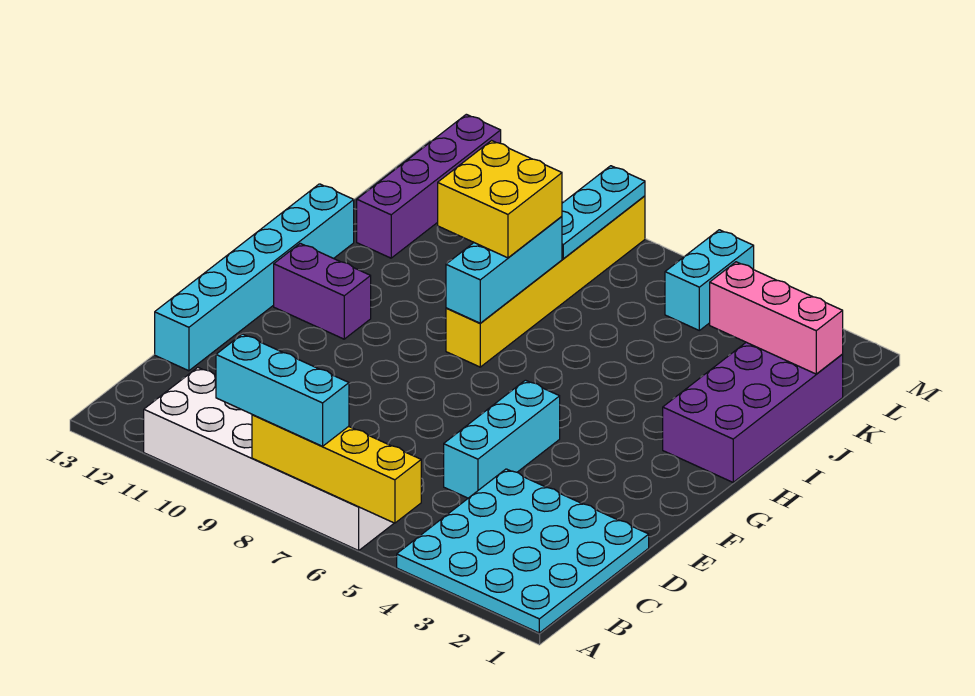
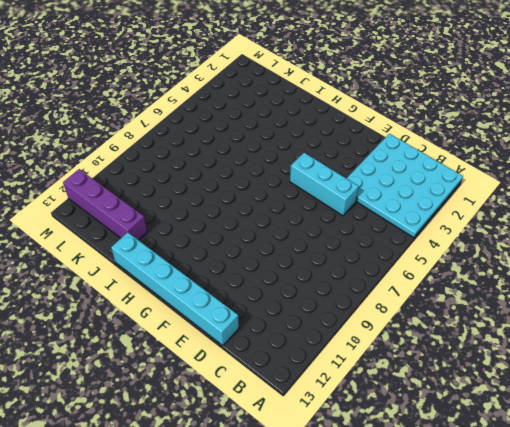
none -> white brick A6:B11 level 1
none -> purple brick G11:G12 level 1
none -> purple brick H1:K2 level 1

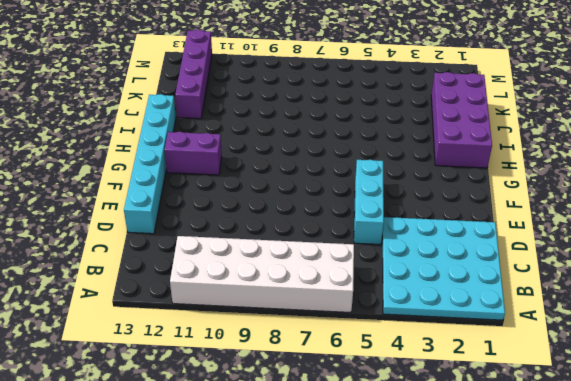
none -> yellow brick H8:M8 level 1
none -> cyan brick L5:M5 level 1
none -> yellow brick A5:A8 level 2

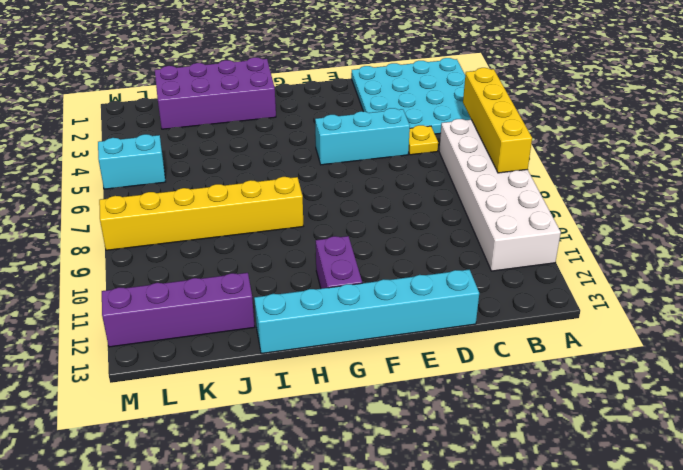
yellow plate C5 level 1 -> none
none -> cyan brick H8:J8 level 2
none -> pink brick K1:K3 level 2
none -> cyan plate K8:M8 level 2

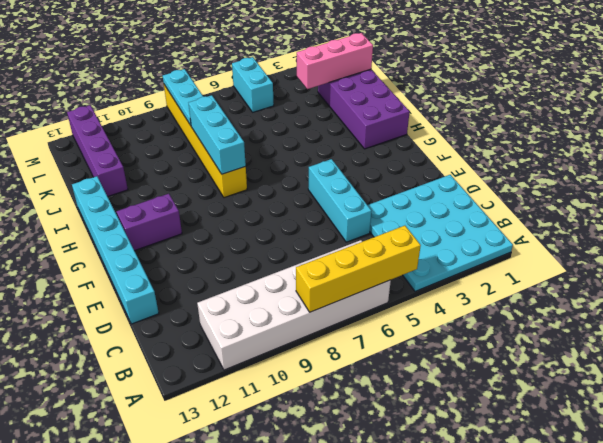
none -> cyan brick A7:A9 level 3
none -> yellow brick I8:J9 level 3

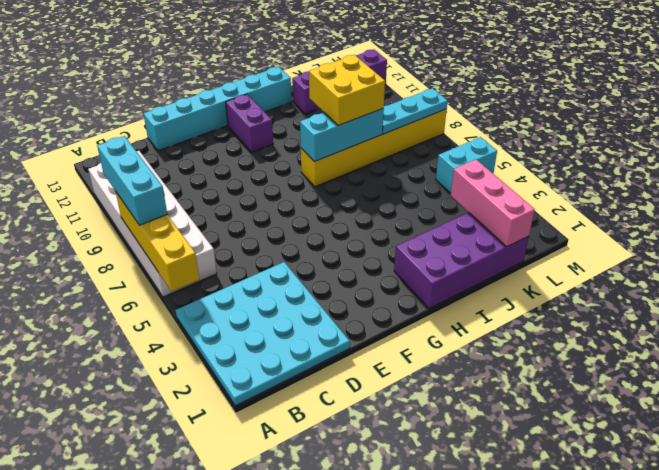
none -> cyan brick D5:F5 level 1

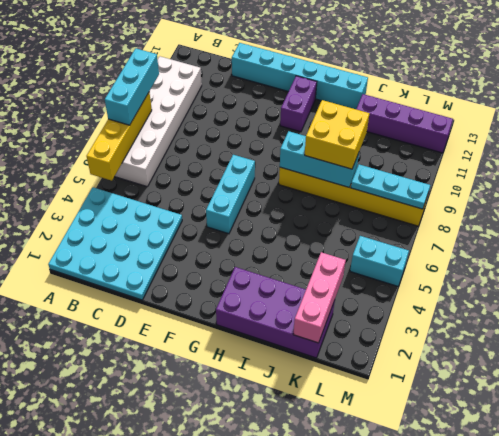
cyan brick F5:F7 level 1 -> cyan brick D5:F5 level 1

